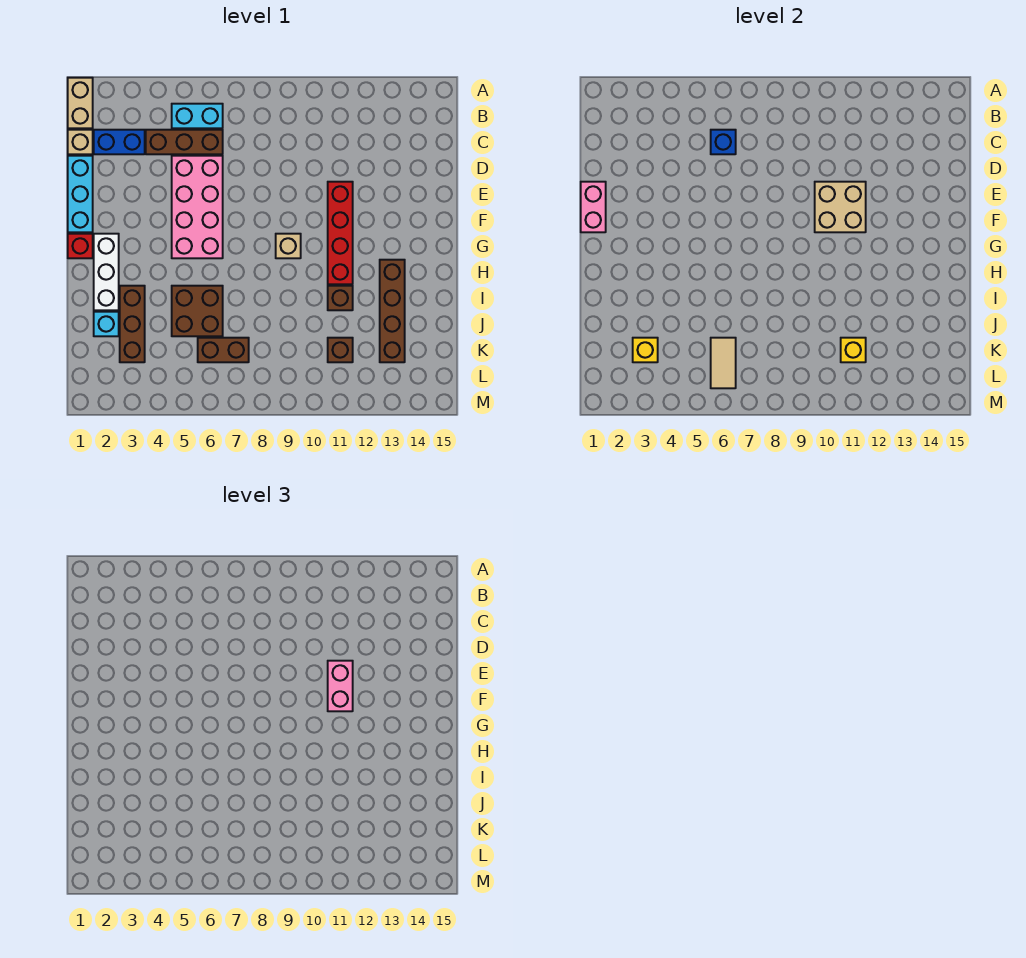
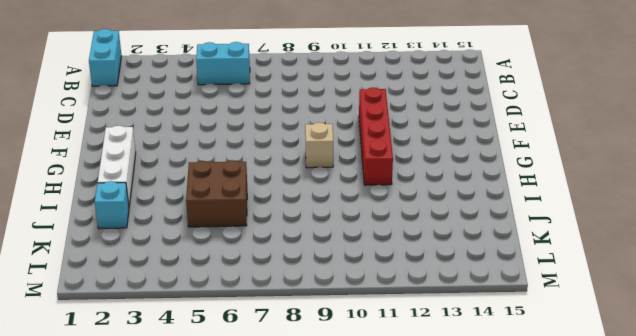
cyan brick A1:B1 level 1 -> tan brick A1:B1 level 1
none -> tan brick C1 level 1
none -> blue brick C2:C3 level 1
none -> brown brick C4:C6 level 1

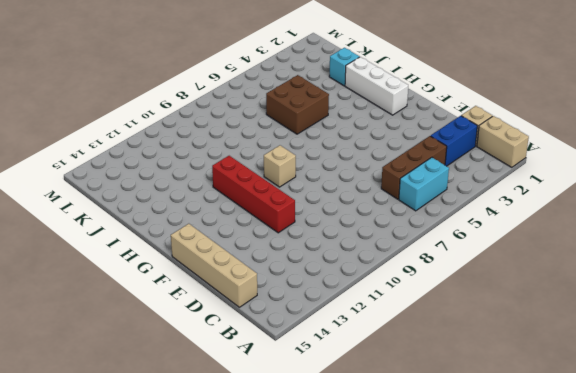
tan brick C15:F15 level 1 -> none
none -> cyan brick D1:F1 level 1
none -> pink brick D5:G6 level 1
none -> red brick G1 level 1

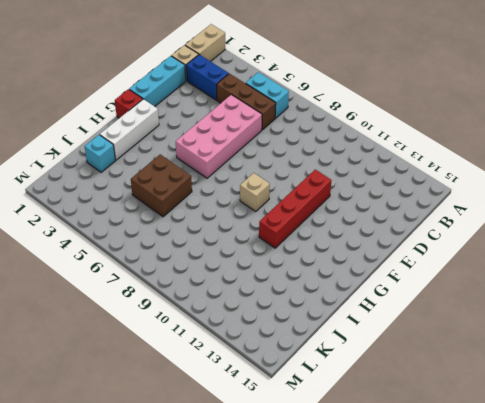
none -> brown brick H13:K13 level 1
none -> brown brick I3:K3 level 1
none -> brown brick I11 level 1

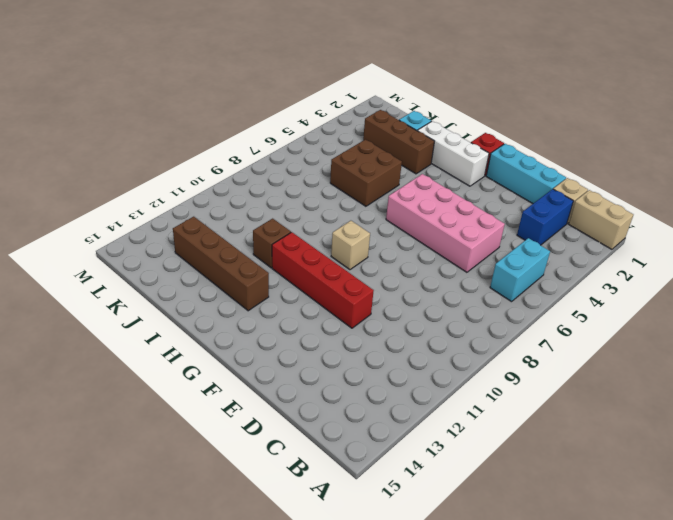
none -> brown brick C4:C6 level 1
none -> brown brick K6:K7 level 1
none -> brown brick K11 level 1

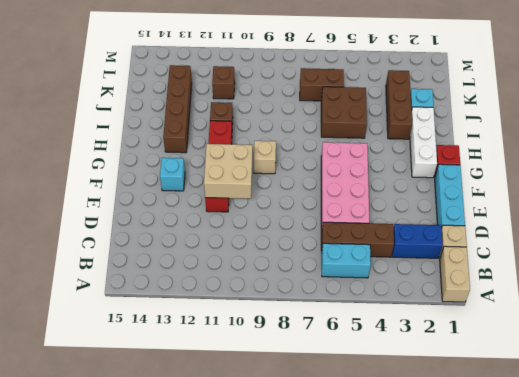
cyan brick F13 level 1 -> none
none -> blue brick C6 level 2
none -> pink brick E1:F1 level 2
none -> yellow brick K3 level 2

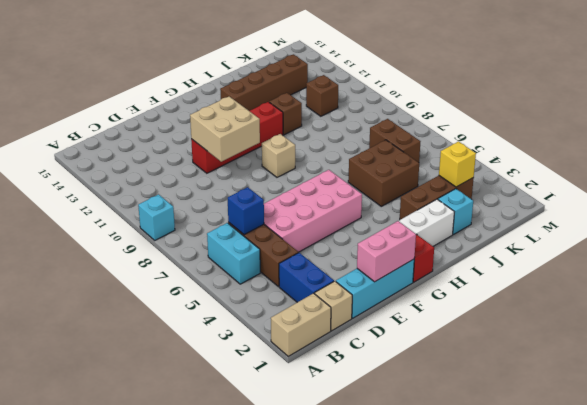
cyan brick A9 level 1 -> none
none -> tan tile K6:L6 level 2
none -> yellow brick K11 level 2
none -> pink brick E11:F11 level 3

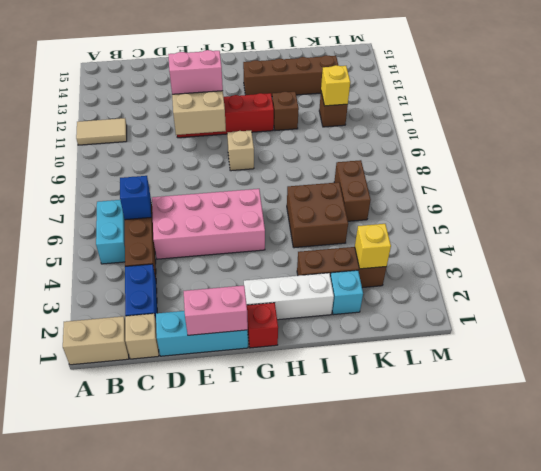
tan tile A11:B11 level 1 -> tan tile K6:L6 level 2

